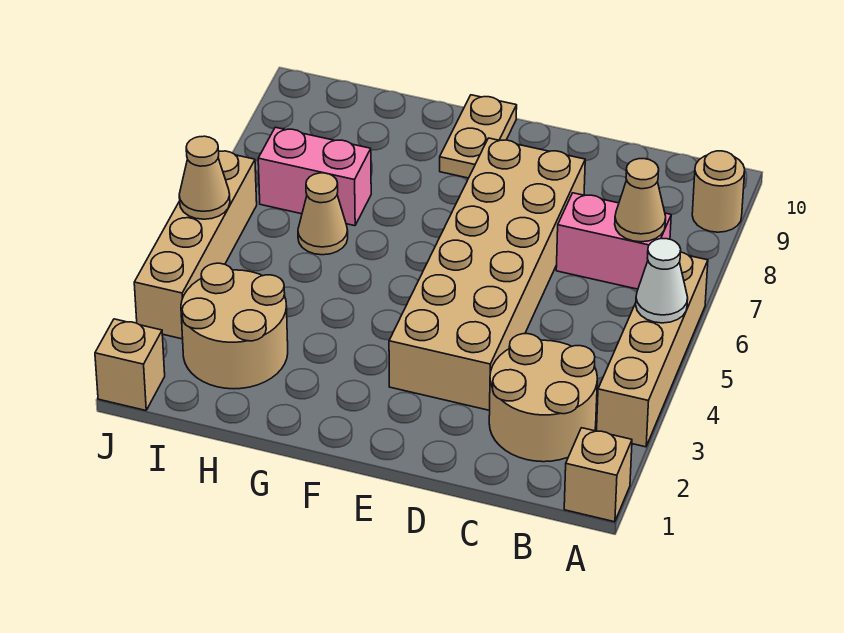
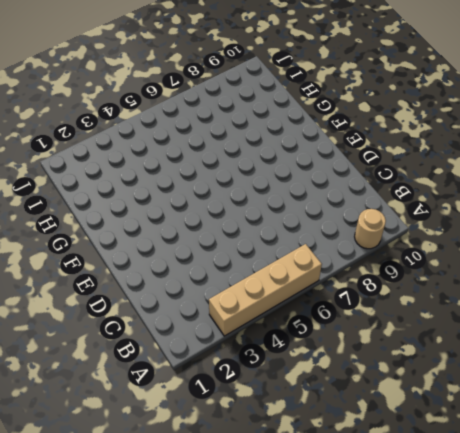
none -> tan brick A1 level 1
none -> tan round brick B2:C3 level 1
none -> pink brick B7:C7 level 1

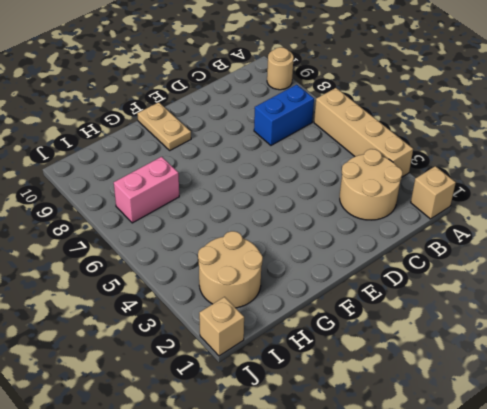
blue brick B7:C7 level 1 -> pink brick B7:C7 level 1
none -> tan brick D3:E8 level 1
none -> tan cone H6 level 1
none -> tan brick J3:J6 level 1

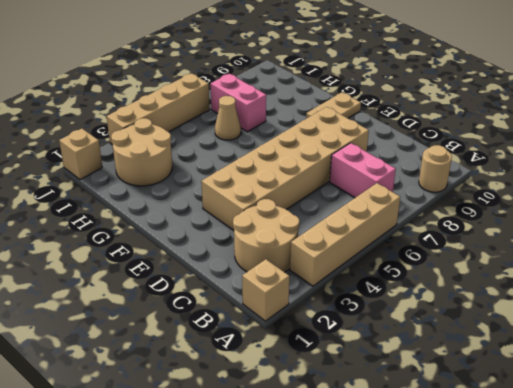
none -> white cone A5 level 2
none -> tan cone B7 level 2
none -> tan cone J5 level 2

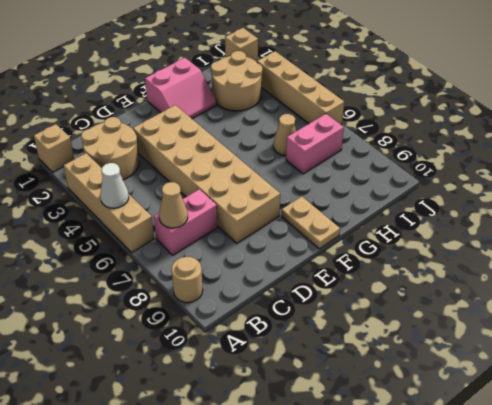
pink slope F1:G2 level 1 top 1 -> none
none -> tan cone J5 level 2

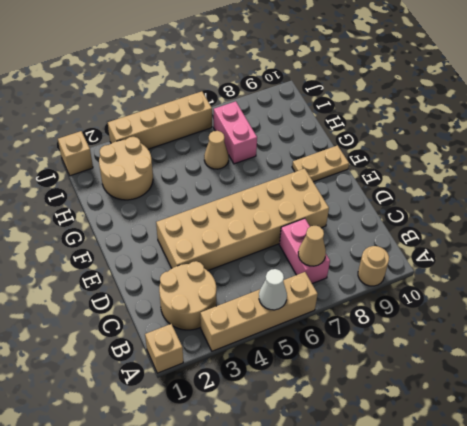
none -> tan cone J5 level 2

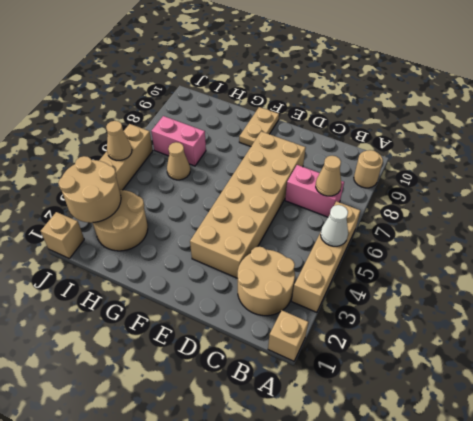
tan round brick I2:J3 level 2 -> none

